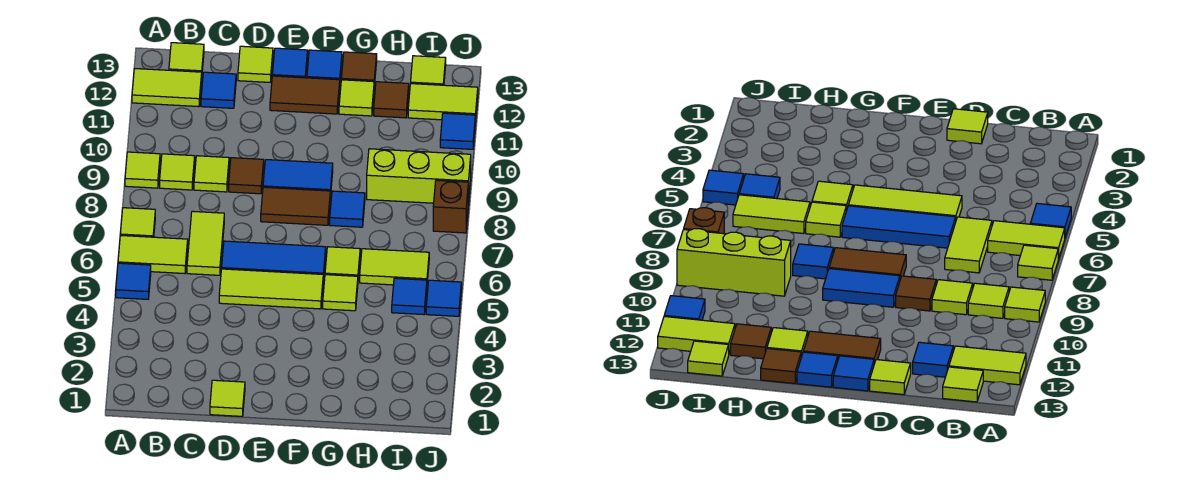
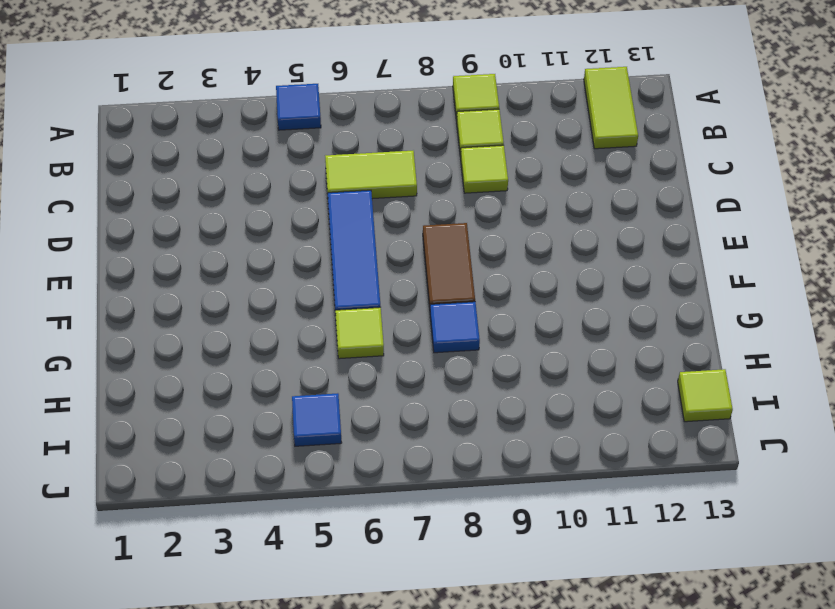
none -> lime tile A6:B6 level 1
none -> lime tile A7 level 1
none -> lime tile B13 level 1
none -> blue tile C12 level 1

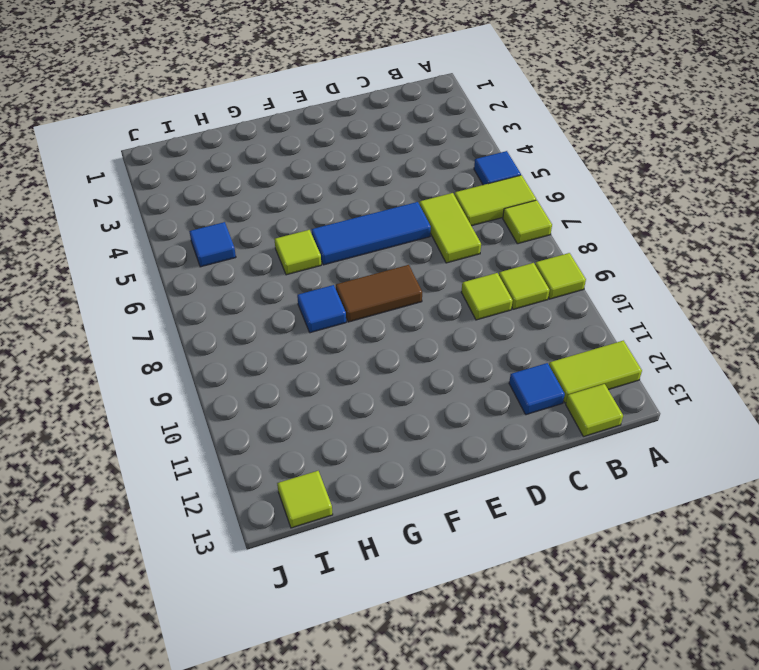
none -> lime tile D1 level 1
none -> lime tile D5:F5 level 1
none -> brown tile D9 level 1
none -> lime tile D13 level 1

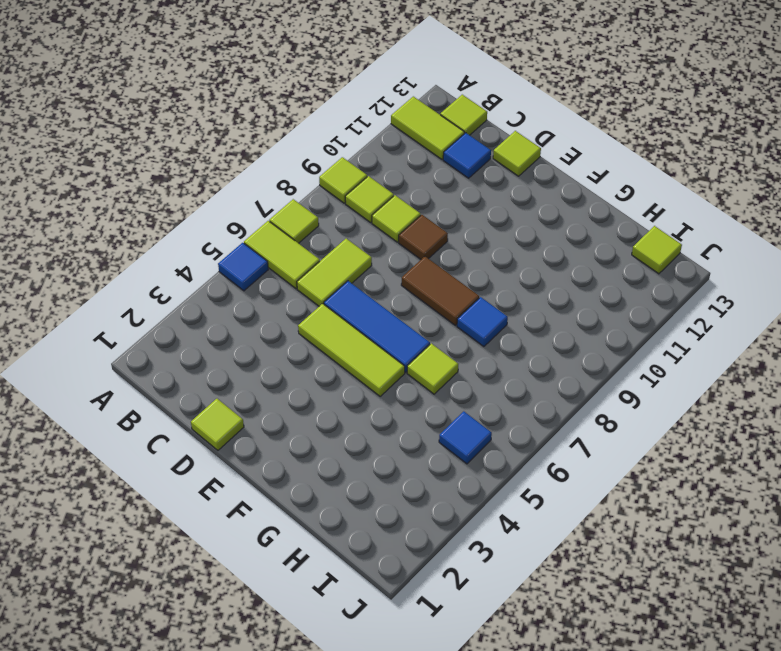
none -> blue tile E9:F9 level 1
none -> brown tile E12:F12 level 1
none -> blue tile E13 level 1
none -> blue tile F13 level 1

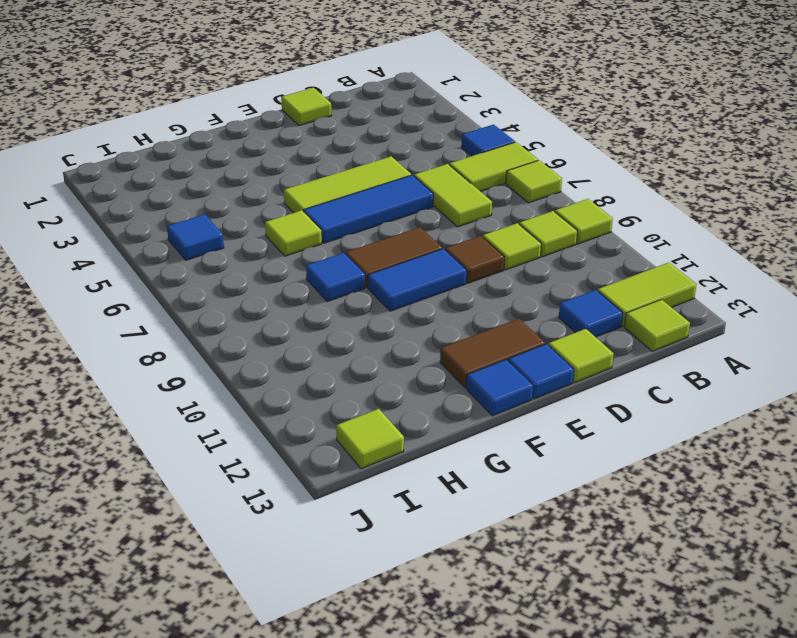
none -> lime tile G5 level 1
none -> lime tile G12 level 1
none -> brown tile G13 level 1
none -> lime tile H6:I6 level 1

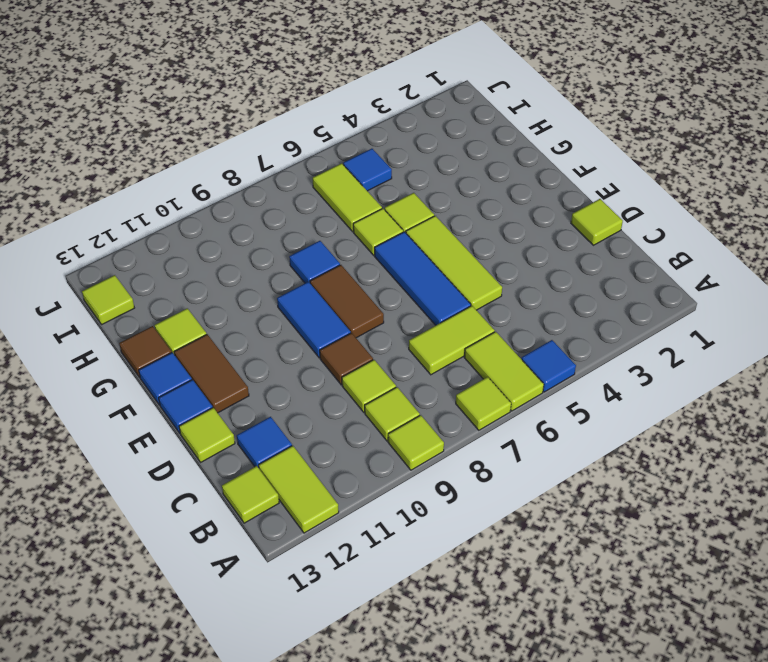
none -> lime brick H9:J9 level 1
none -> brown tile H12 level 1
none -> lime tile I12:J12 level 1
none -> blue tile J5 level 1

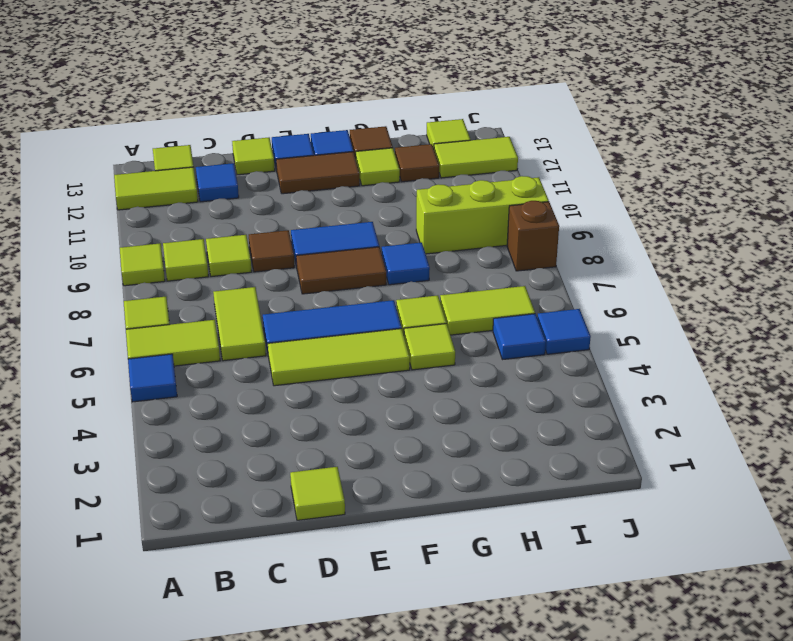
none -> blue tile J11 level 1

